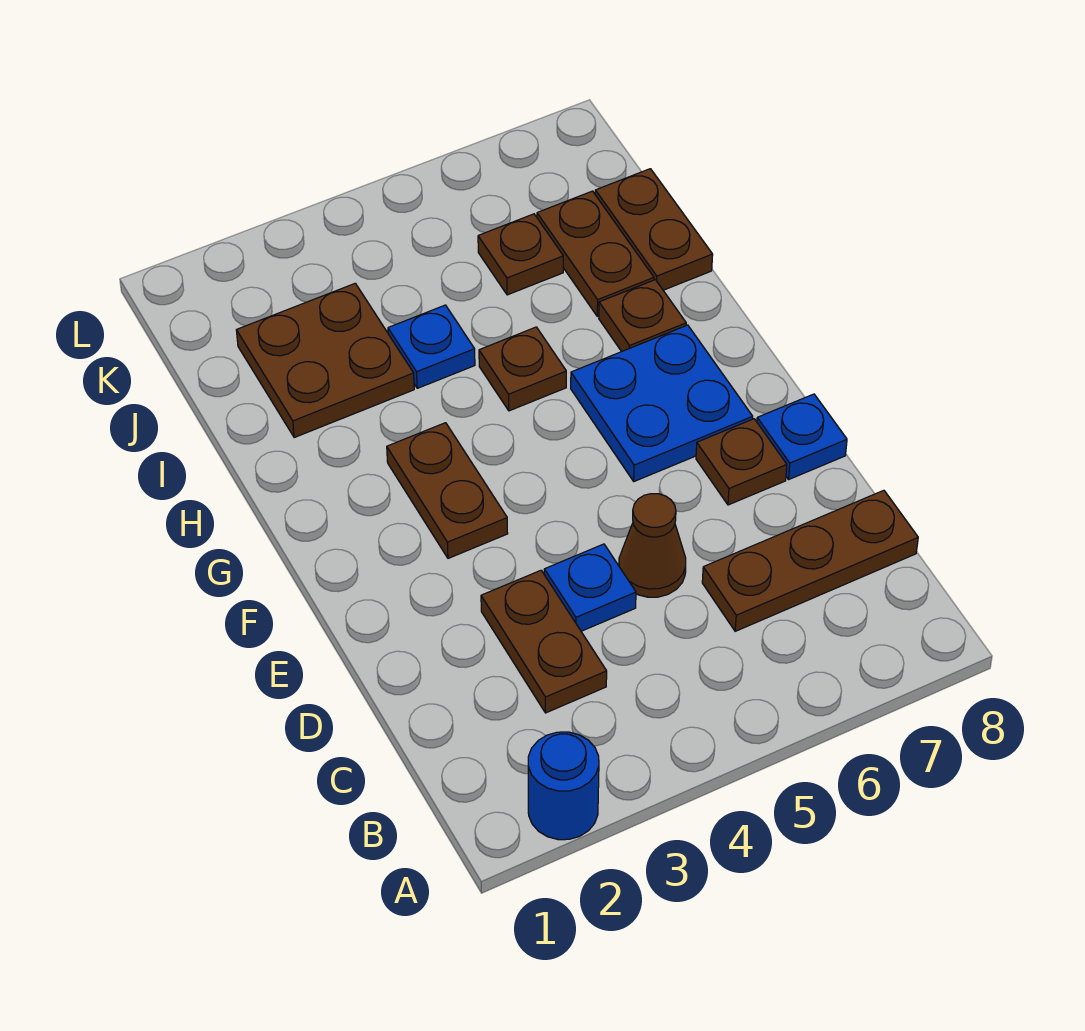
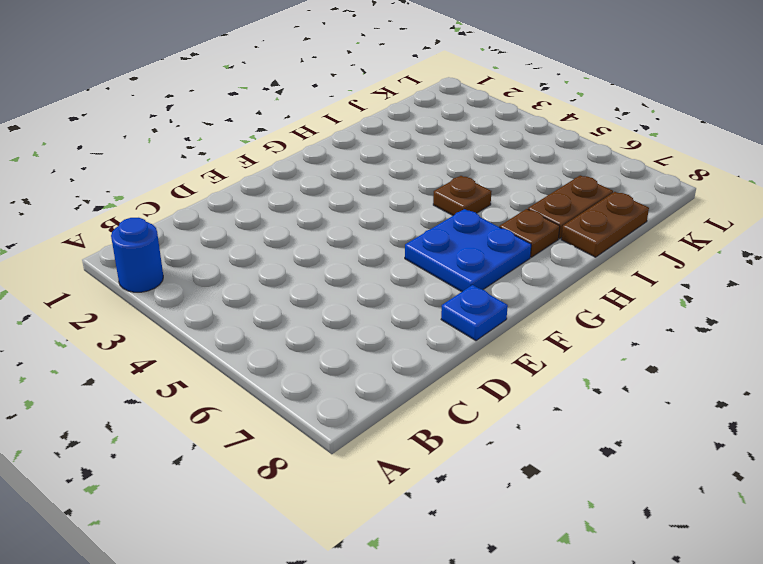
none -> brown plate C3:D3 level 1
none -> brown plate C6:C8 level 1
none -> blue plate D4 level 1

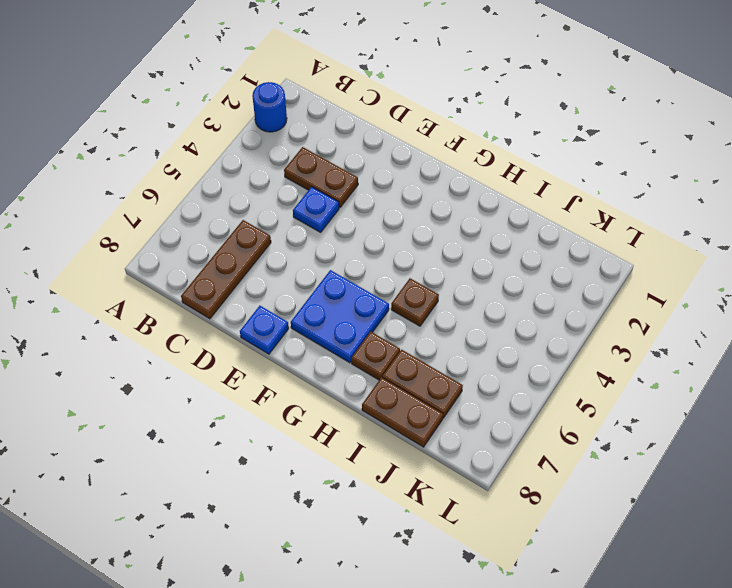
none -> brown cone D5 level 1
none -> brown plate E7 level 1
none -> brown plate F3:G3 level 1

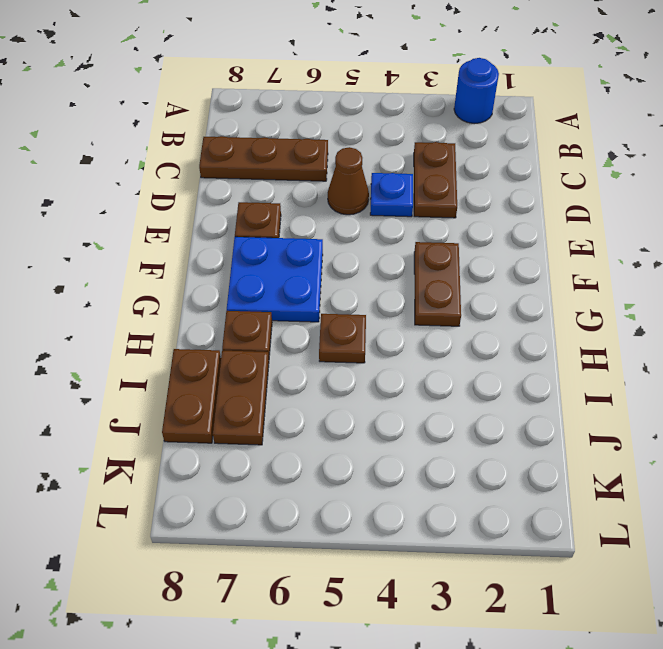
none -> blue plate E8 level 1
none -> brown plate I2:J3 level 1
none -> blue plate I4 level 1

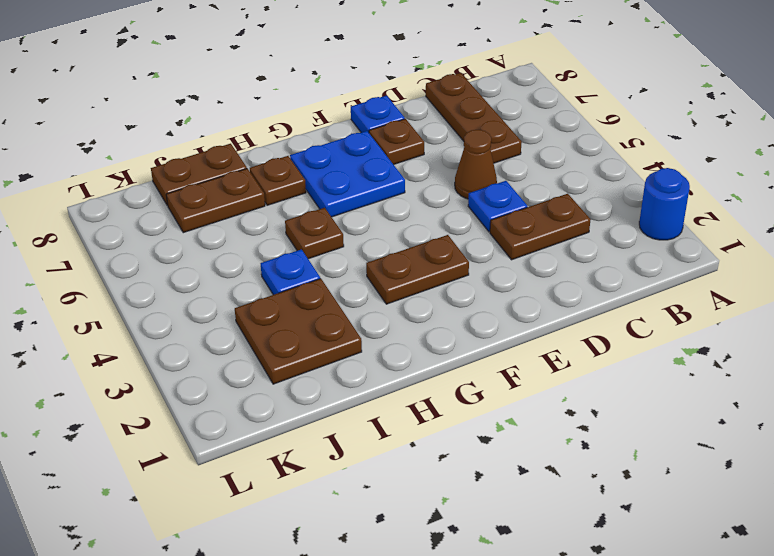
none -> brown plate J6 level 1

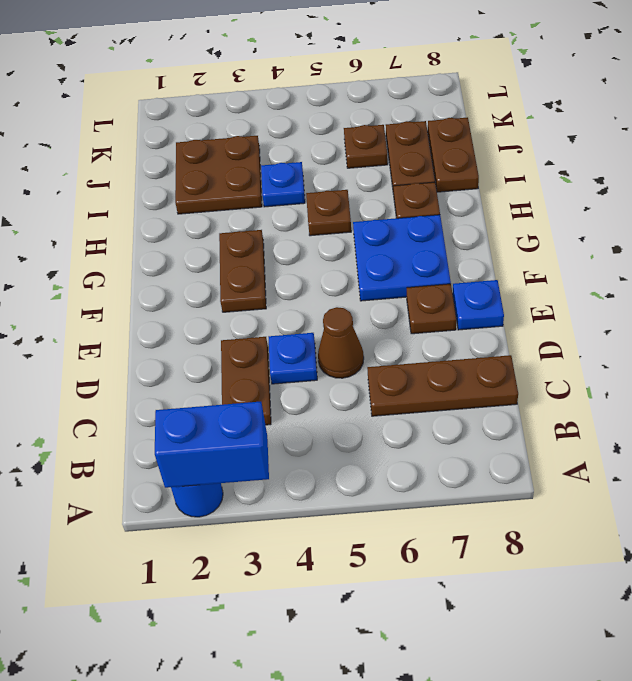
blue brick A2:A3 level 2 -> none

